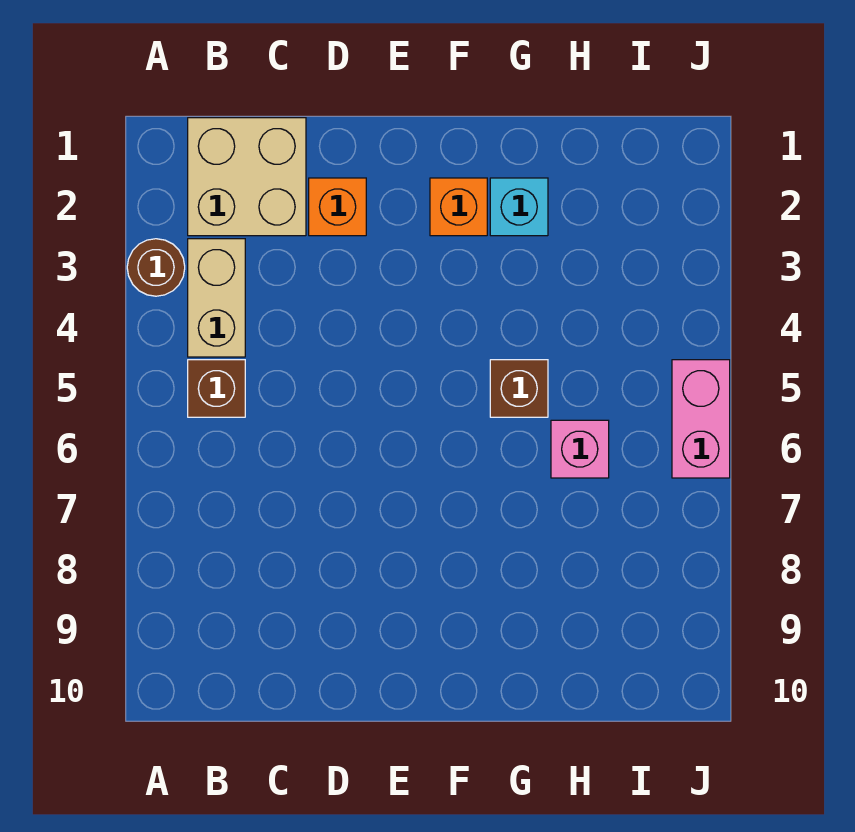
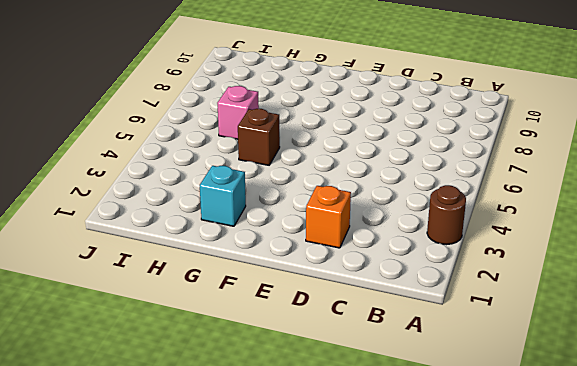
none -> tan brick B1:C2 level 1
none -> tan brick B3:B4 level 1

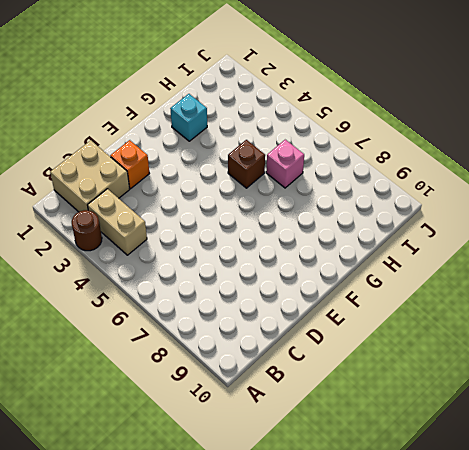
none -> brown brick B5 level 1
none -> orange brick F2 level 1

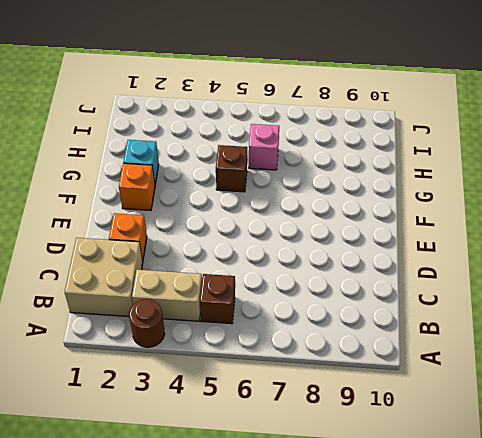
none -> pink brick J5:J6 level 1

